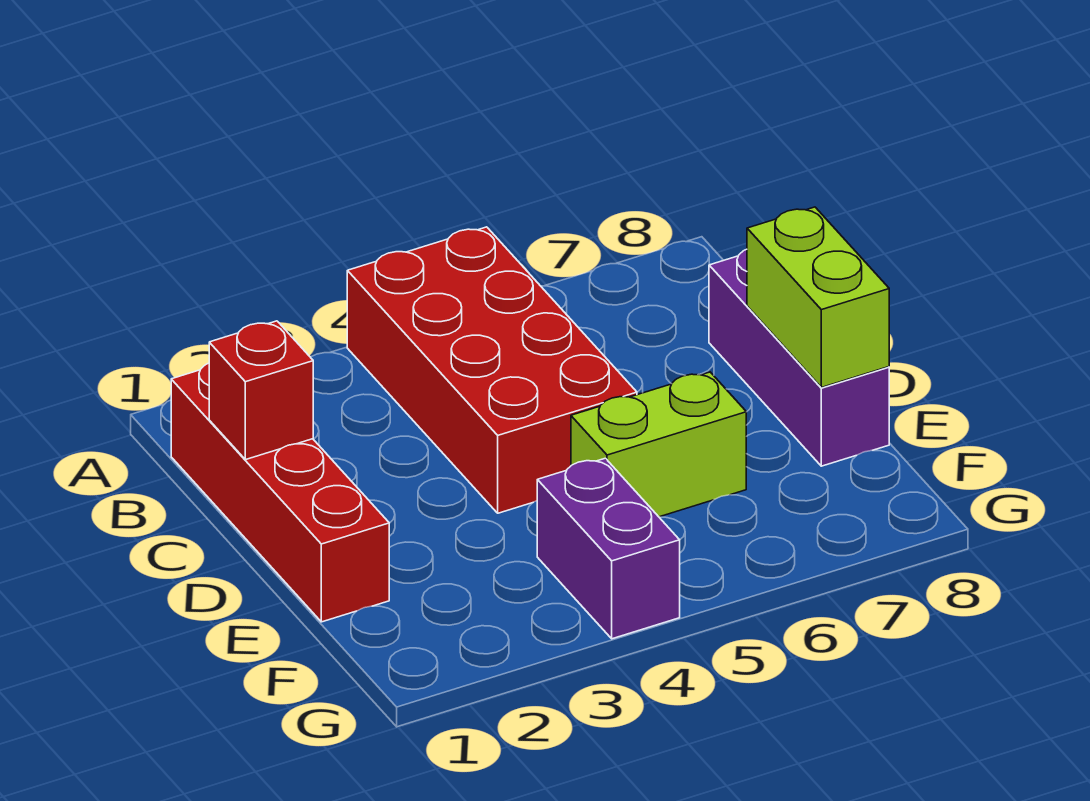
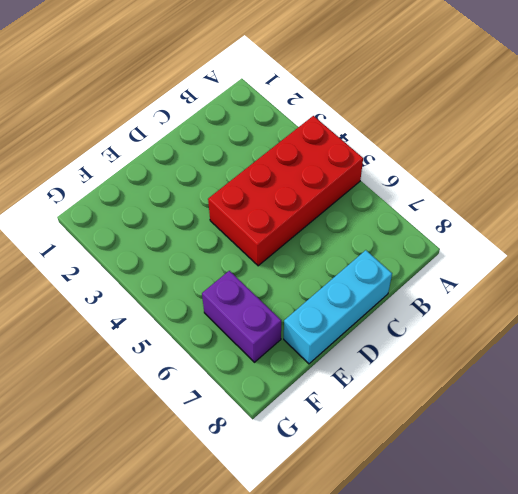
cyan brick C8:E8 level 1 -> purple brick C8:E8 level 1
purple brick F6:F7 level 1 -> purple brick F4:G4 level 1
none -> red brick B1:E1 level 1
none -> lime brick E5:E6 level 1

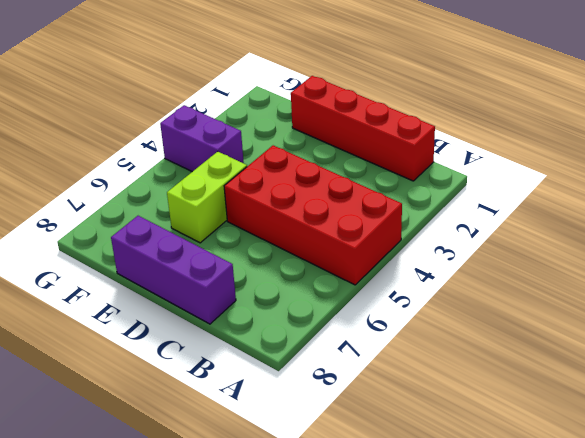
none -> red brick C1 level 2
none -> lime brick D8:E8 level 2

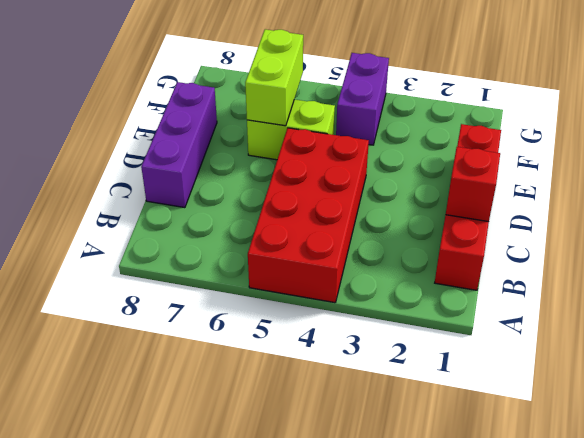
lime brick E6:F6 level 2 -> lime brick D8:E8 level 2

